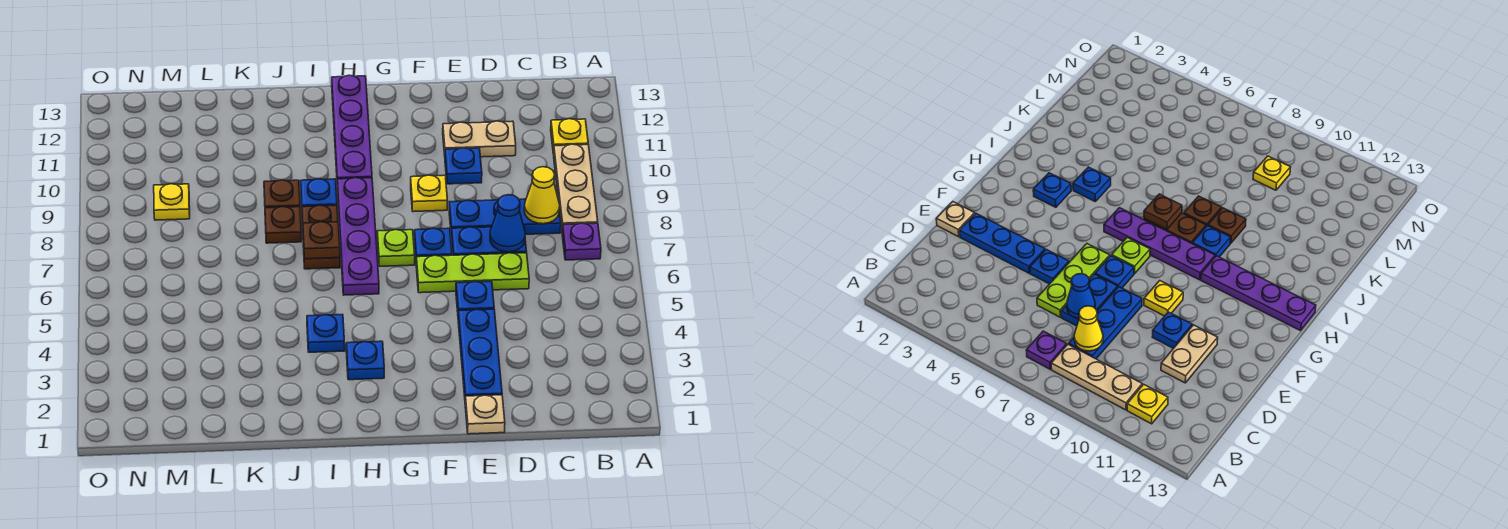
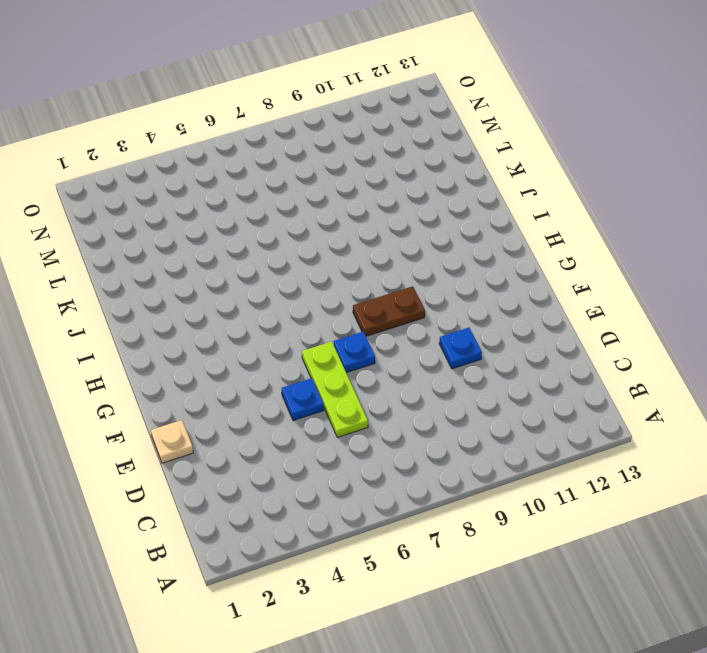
brown plate G8:G9 level 1 -> brown plate I7:I8 level 1
none -> purple plate B7 level 1
none -> tan plate B8:B10 level 1
none -> yellow plate B11 level 1

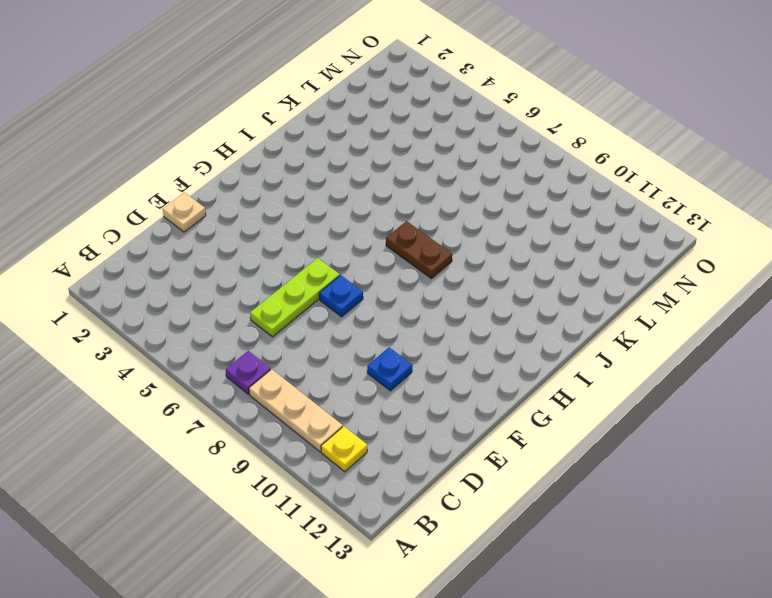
none -> blue plate C8:E8 level 1
none -> blue plate D7:E7 level 1
none -> tan plate D11:E11 level 1

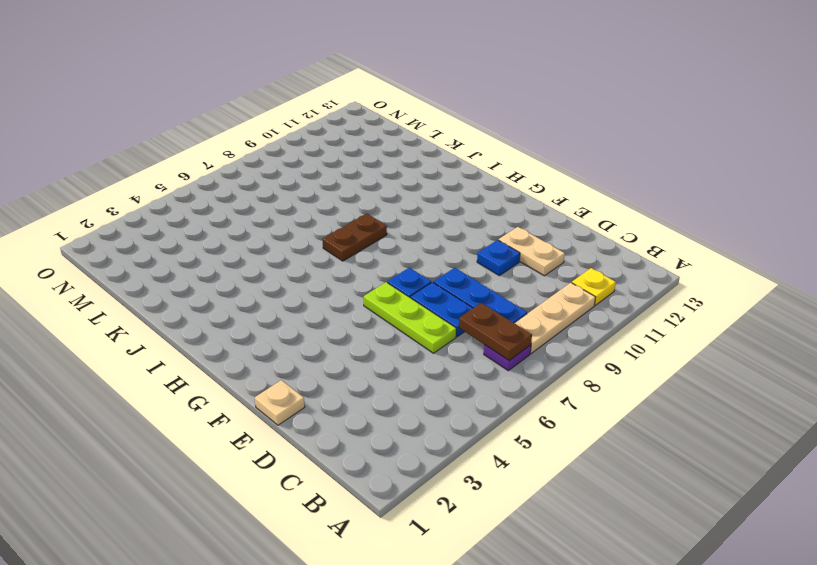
brown plate B7:C7 level 2 -> none
none -> blue plate E2:E4 level 1
none -> blue plate E5 level 1
none -> yellow plate F9 level 1

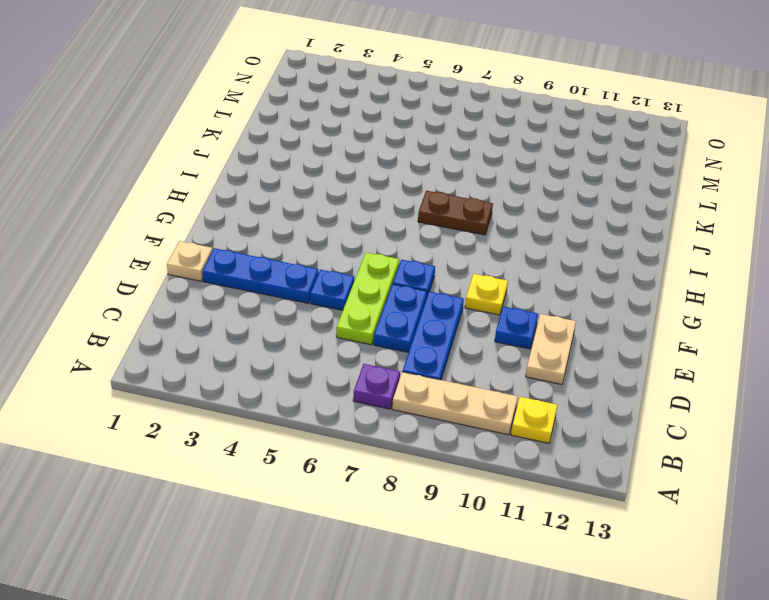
none -> lime plate G7 level 1
none -> blue plate H3 level 1
none -> purple plate H6:H9 level 1

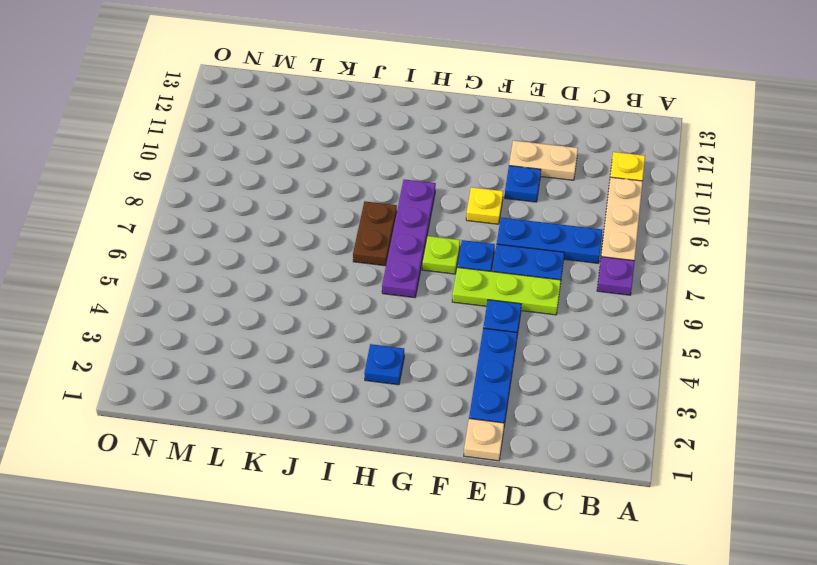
none -> purple plate H10:H13 level 1
none -> blue plate I4 level 1
none -> blue plate I9 level 1

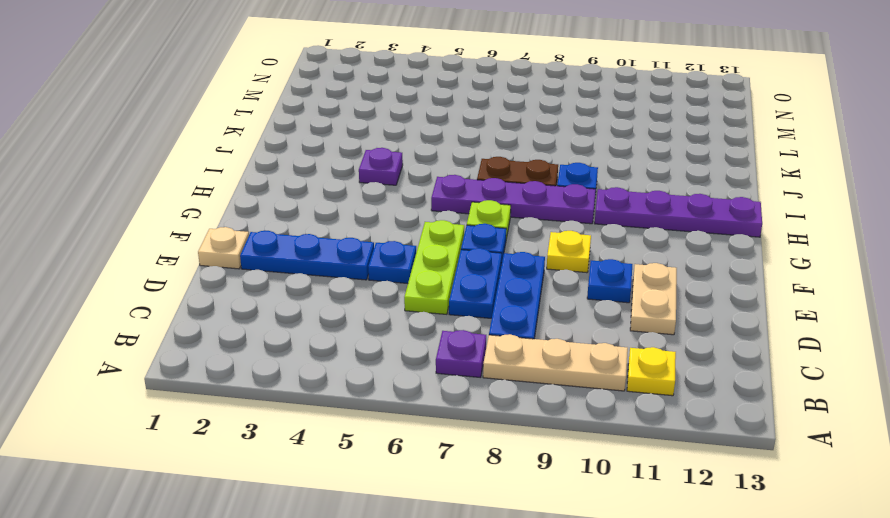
purple plate I4 level 1 -> blue plate I4 level 1
none -> blue plate H3 level 1
none -> brown plate J8 level 1
none -> brown plate J9 level 1

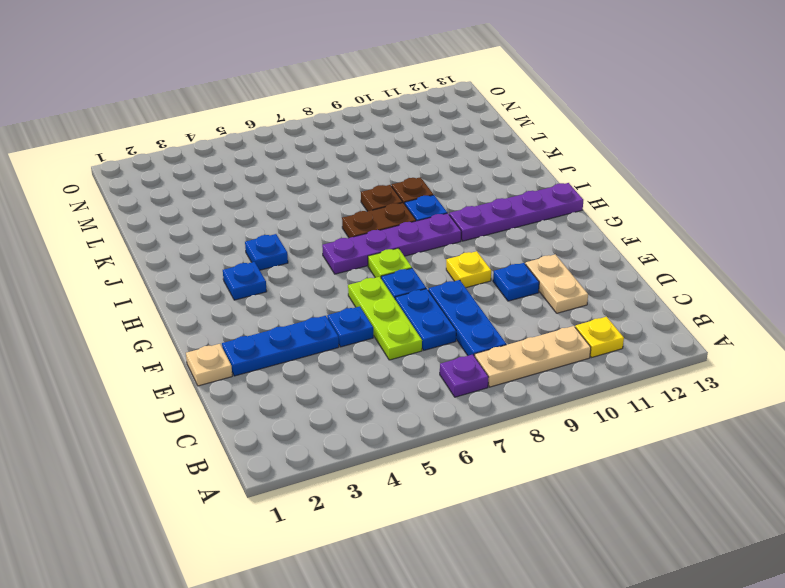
none -> yellow plate M9 level 1
none -> yellow cone C8 level 2
none -> blue cone D7 level 2

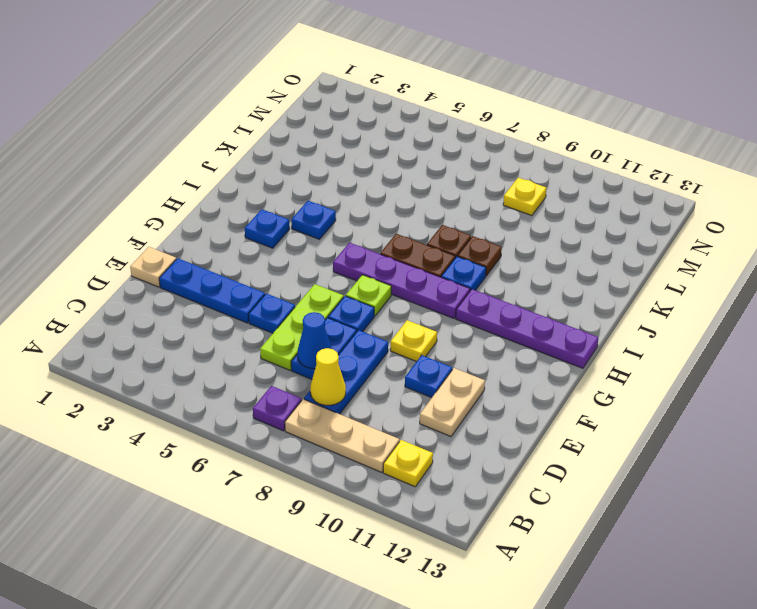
none -> brown plate I7 level 2

